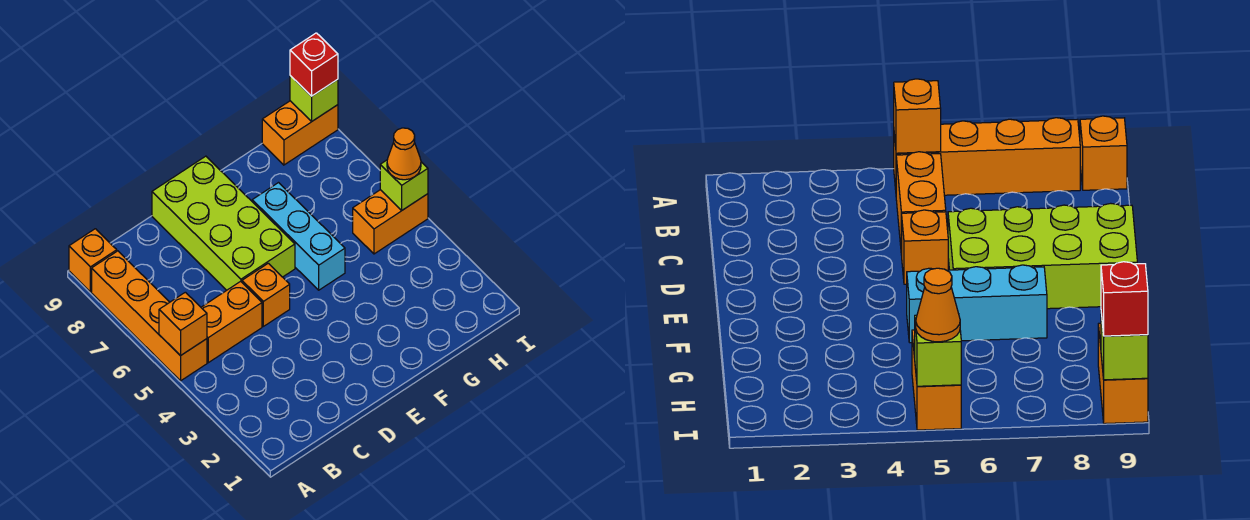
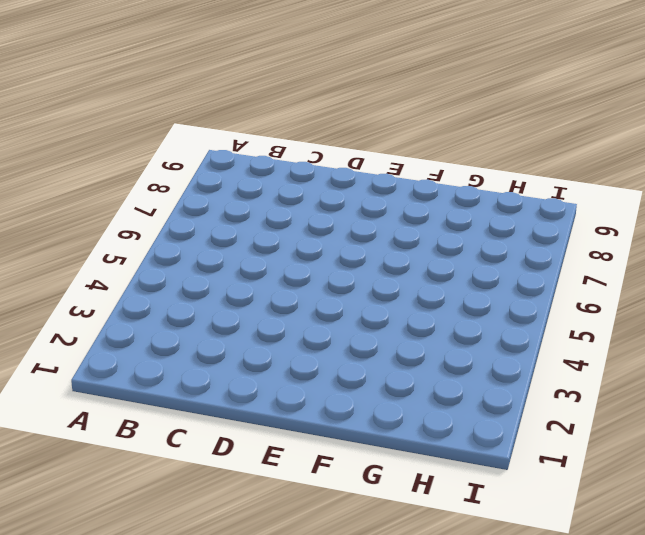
none -> orange brick A5:A8 level 1
none -> orange brick A9 level 1
none -> orange brick B5:C5 level 1

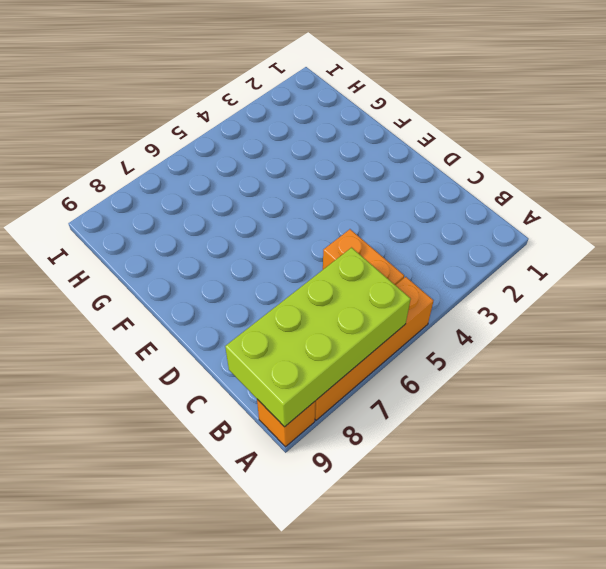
lime brick A6:B9 level 2 -> lime brick D6:E9 level 1
none -> orange brick D5 level 1
none -> cyan brick F5:F7 level 1
none -> orange brick H5:I5 level 1

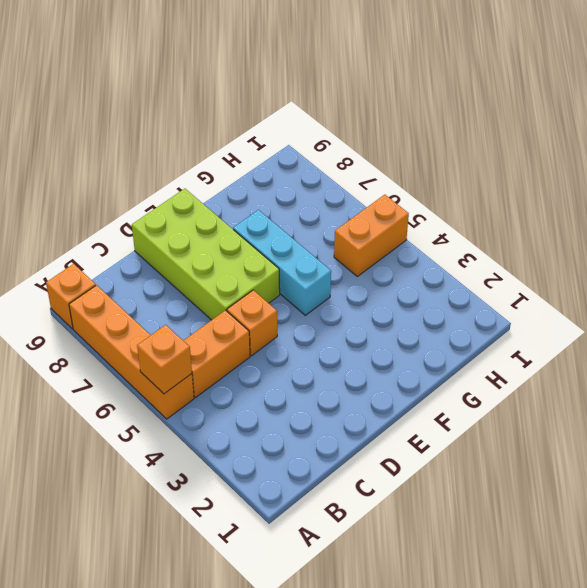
none -> orange brick H9:I9 level 1
none -> lime brick I5 level 2
none -> lime brick I9 level 2

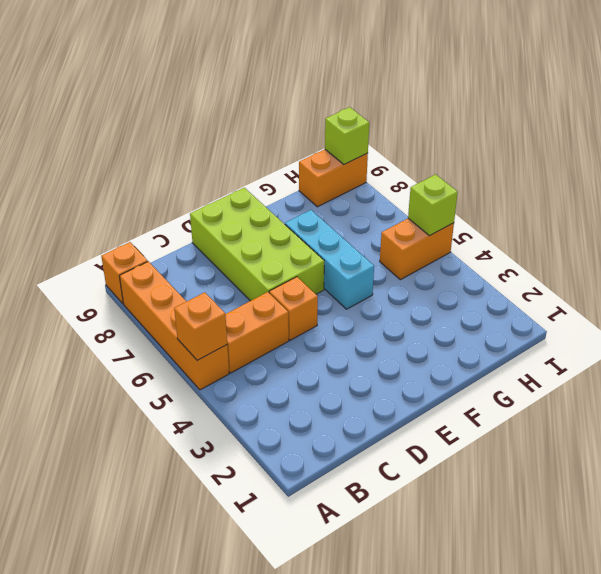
none -> orange cone I5 level 3
none -> red brick I9 level 3

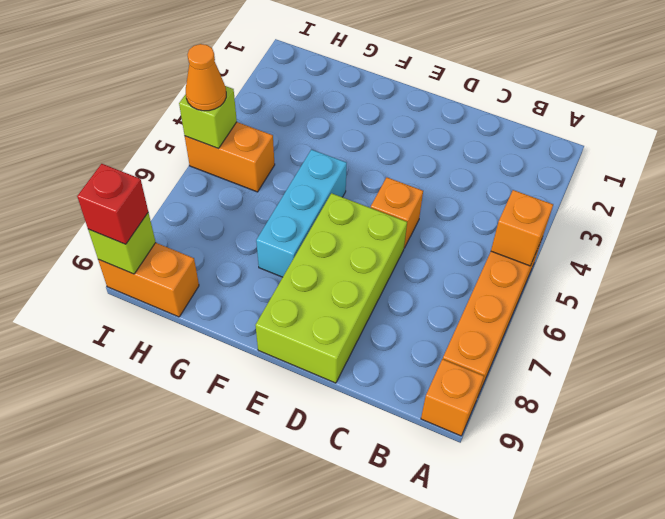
none -> orange brick B5:C5 level 1

